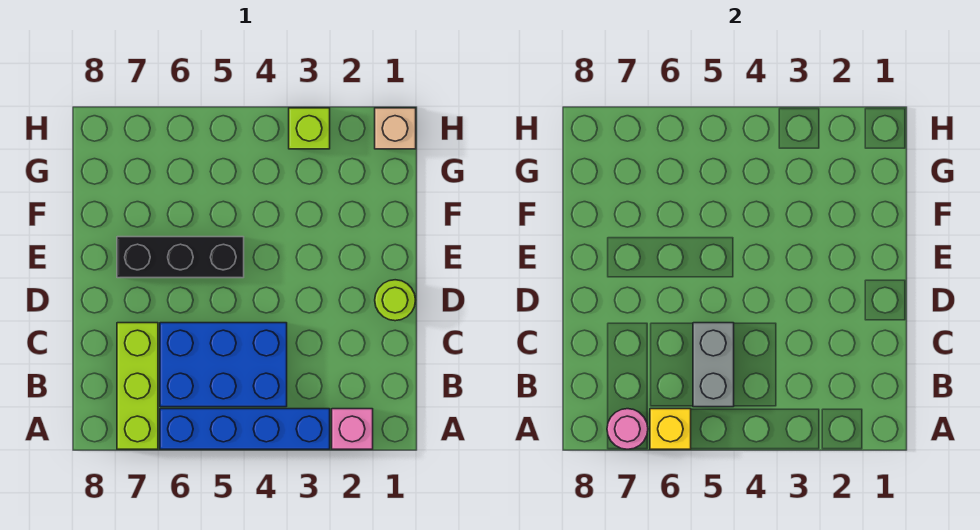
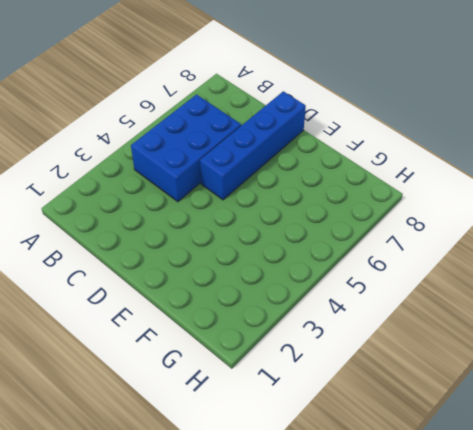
blue brick D5:D8 level 1 -> blue brick A3:A6 level 1
none -> pink brick A2 level 1
none -> lime brick A7:C7 level 1

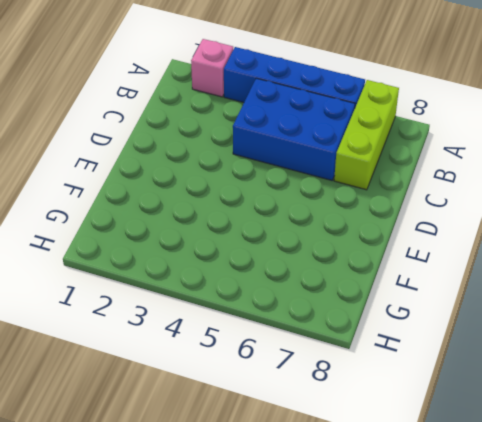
none -> lime round brick D1 level 1
none -> black brick E5:E7 level 1

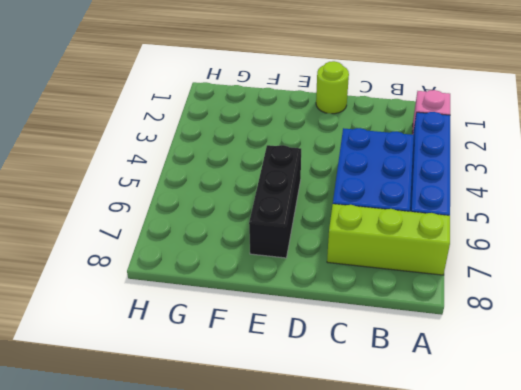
none -> tan brick H1 level 1
none -> lime brick H3 level 1

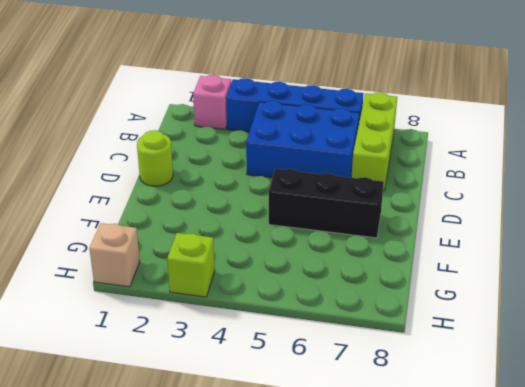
none -> yellow brick A6 level 2
none -> pink round brick A7 level 2

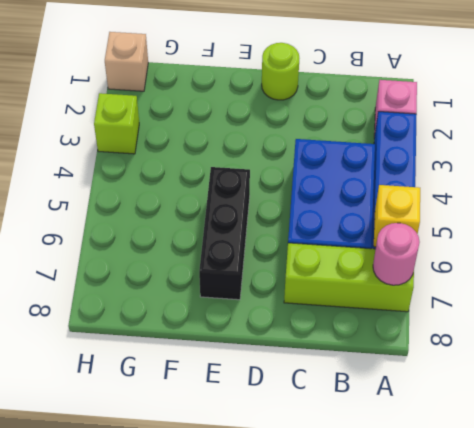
none -> grey brick B5:C5 level 2

